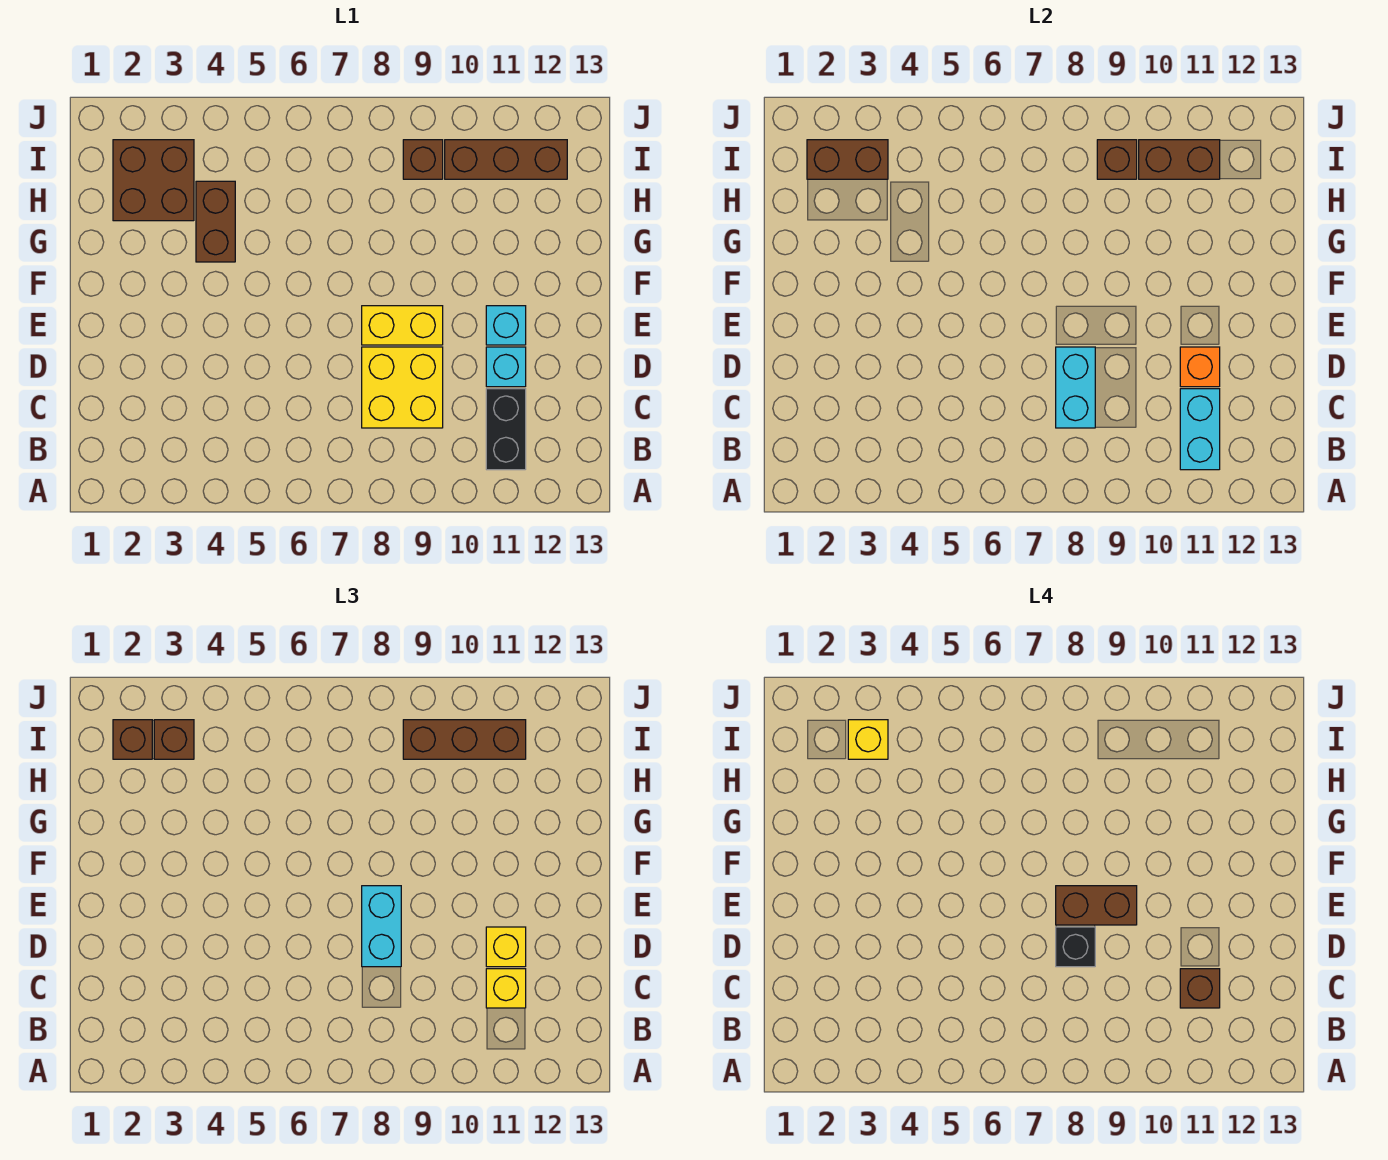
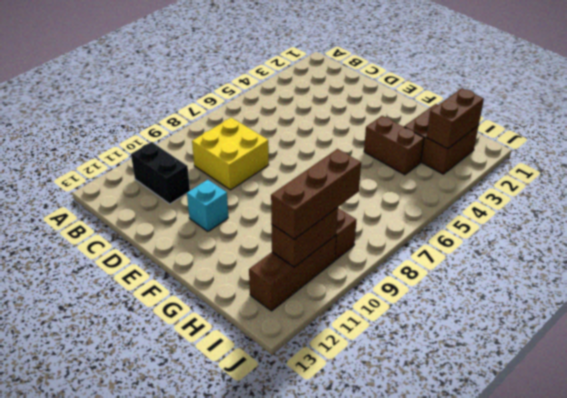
none -> cyan brick D11 level 1
none -> yellow brick E8:E9 level 1
none -> cyan brick B11:C11 level 2

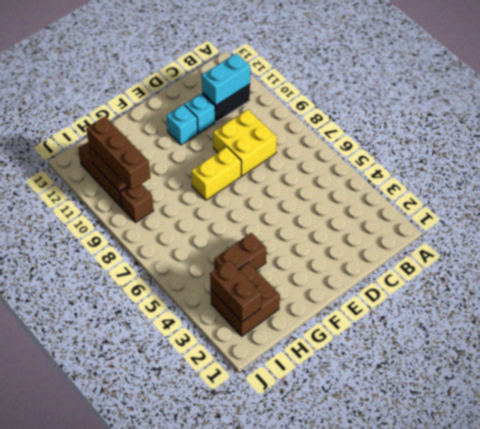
yellow brick E8:F8 level 1 -> yellow brick E8:E9 level 1
none -> cyan brick C8:D8 level 2
none -> orange brick D11 level 2
none -> brown brick I9 level 2

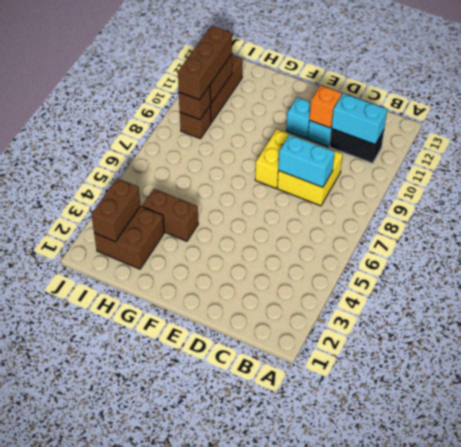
none -> yellow brick C11 level 3
none -> cyan brick D8:E8 level 3
none -> yellow brick D11 level 3

